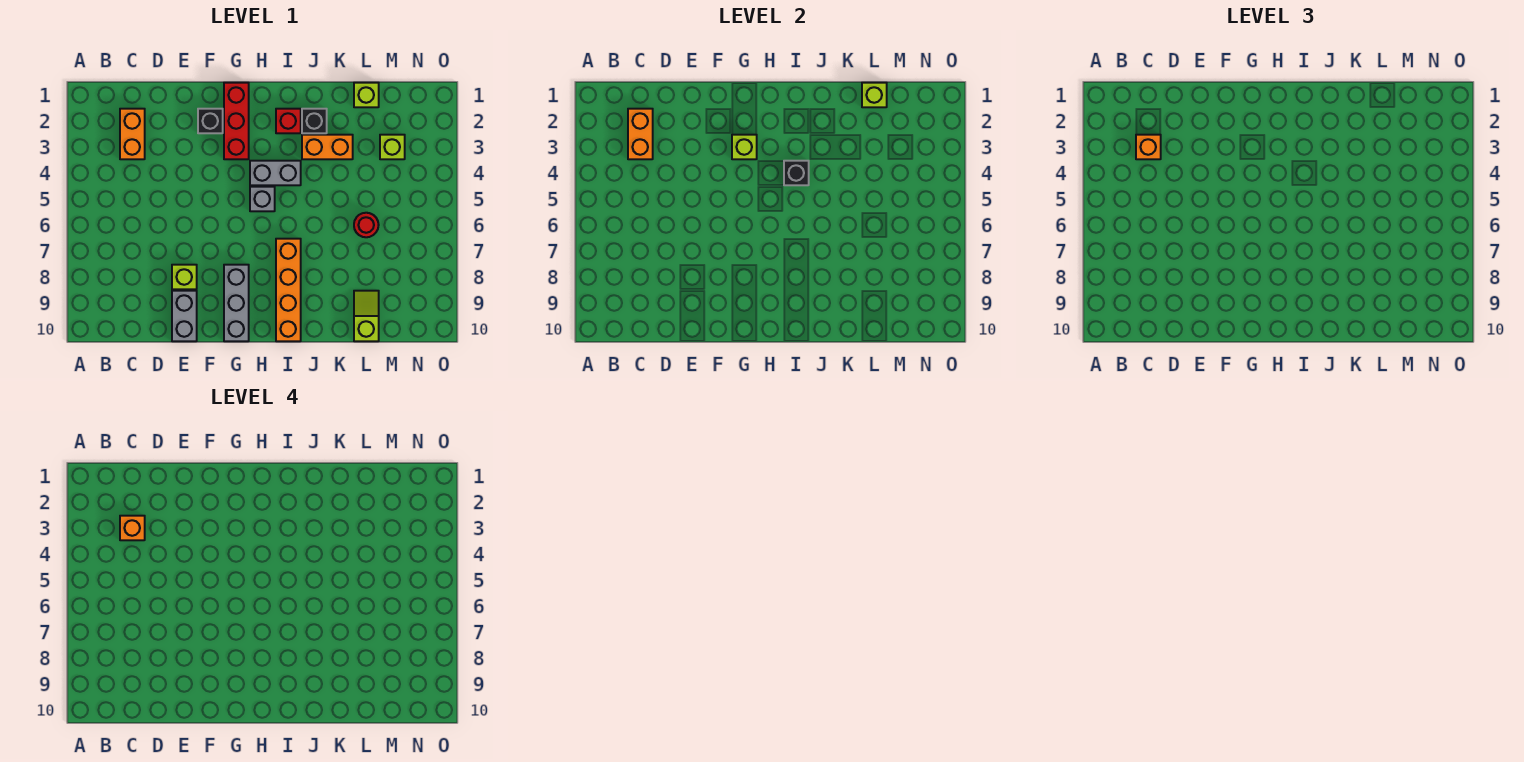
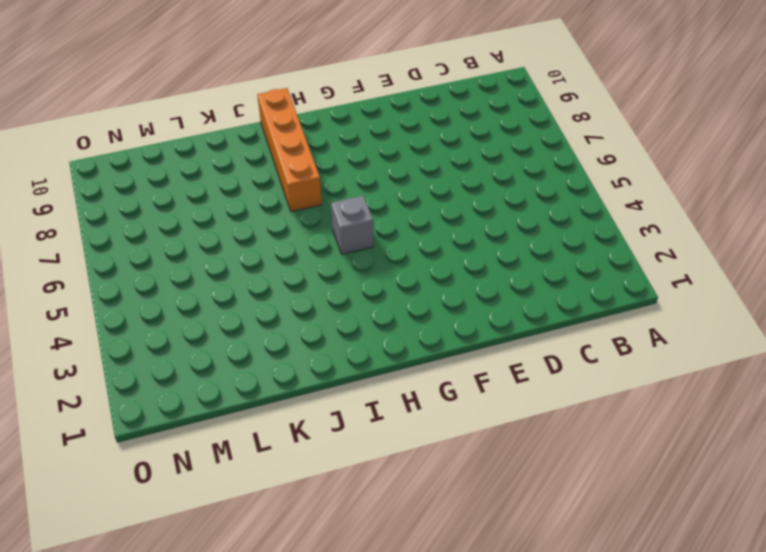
none -> orange brick C2:C3 level 1
none -> lime brick E8 level 1
none -> grey brick E9:E10 level 1

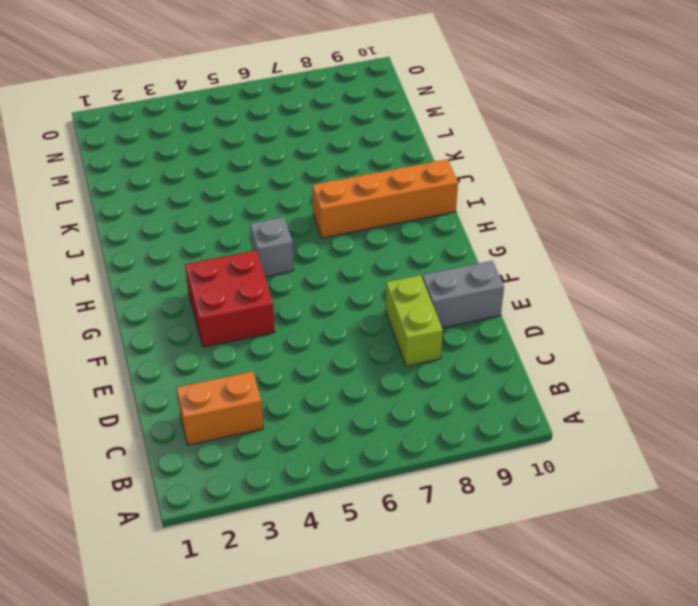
lime brick D8:E8 level 1 -> lime brick E8 level 1
red brick F3:G4 level 1 -> red brick G1:G3 level 1
none -> black brick F2 level 1
none -> grey brick G8:G10 level 1
none -> grey brick H4:I4 level 1

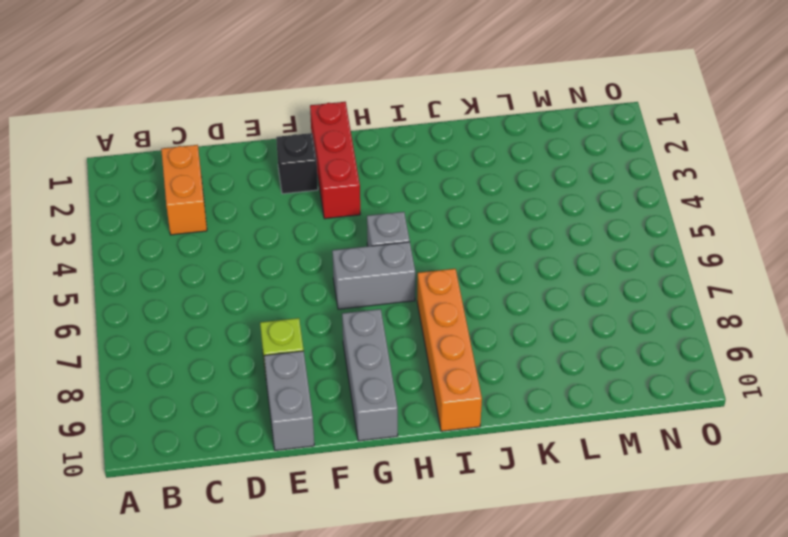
grey brick G6:H6 level 1 -> grey brick H4:I4 level 1
none -> red brick I2 level 1
none -> black brick J2 level 1
none -> orange brick J3:K3 level 1

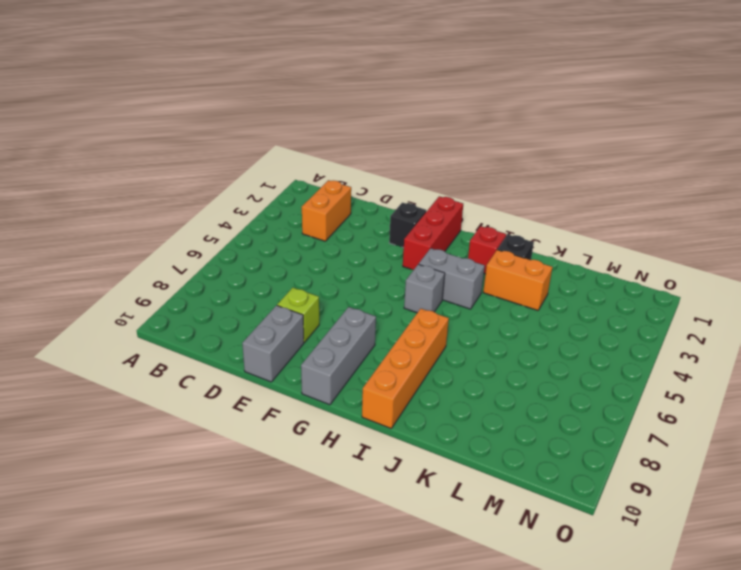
none -> lime brick L1 level 1
none -> red round brick L6 level 1
none -> lime slope L9:L10 level 1 top 10

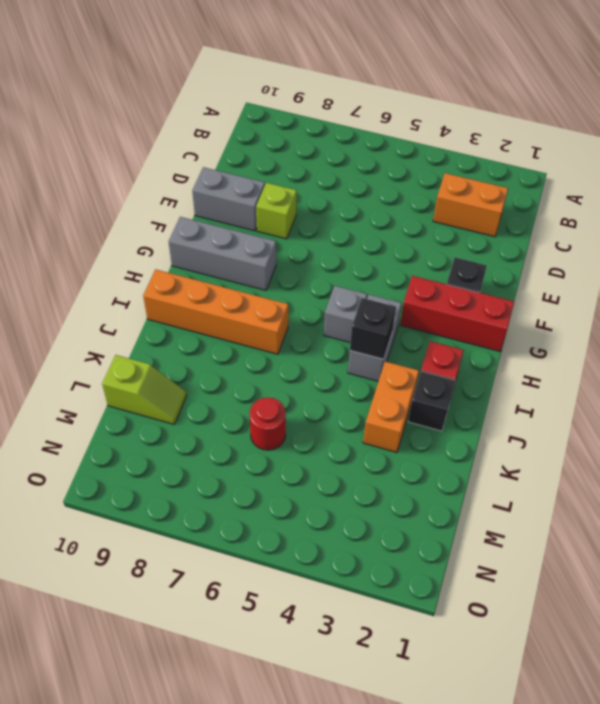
none -> lime brick L1 level 1
none -> lime brick M3 level 1
none -> orange brick C2:C3 level 2

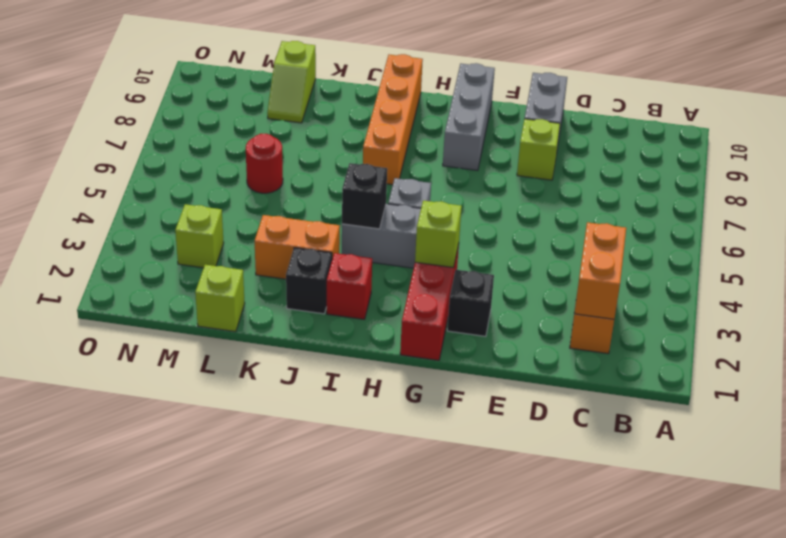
none -> lime brick L1 level 2
none -> orange brick C3 level 3
none -> orange brick C3 level 4

